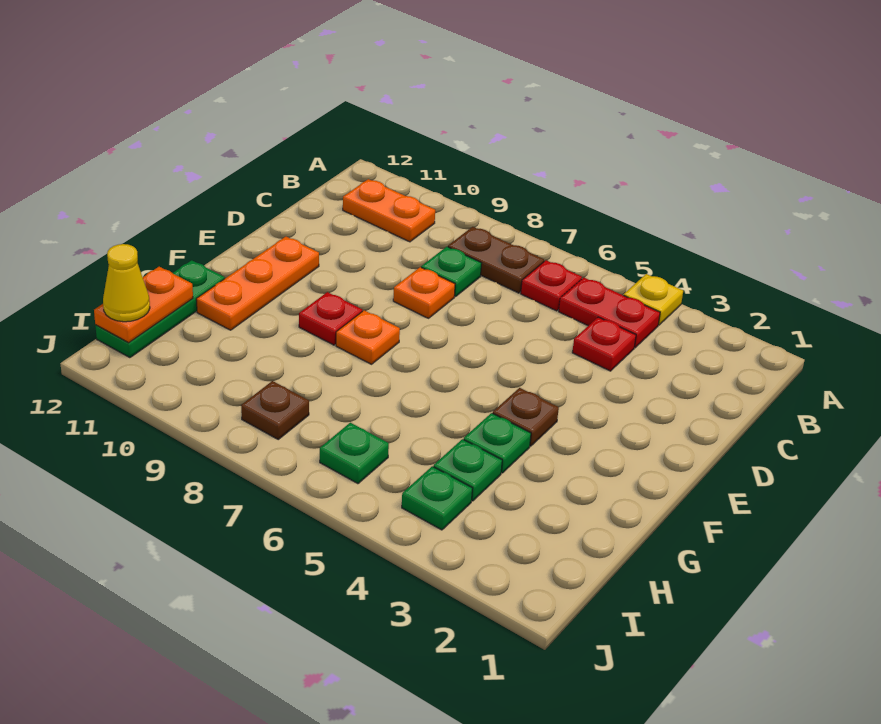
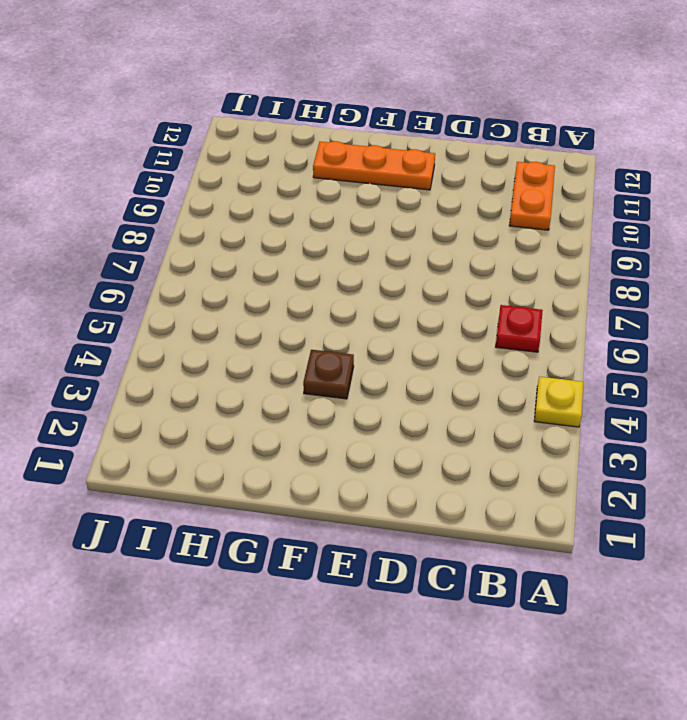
none -> red plate B4:B5 level 1
none -> brown plate B7:B8 level 1
none -> red plate C4 level 1

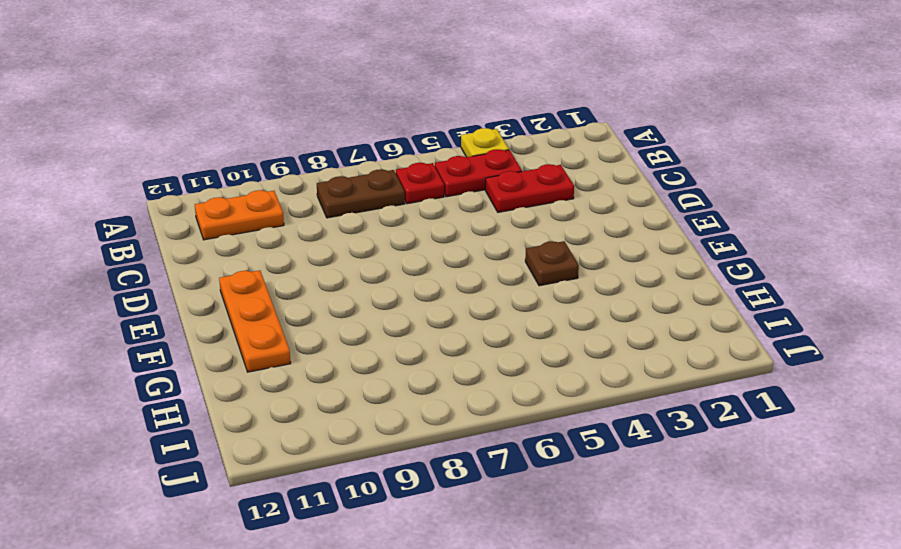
red plate C3:C4 level 1 -> red plate C4 level 1
none -> green plate C8 level 1
none -> orange plate D8 level 1
none -> orange plate F8 level 1

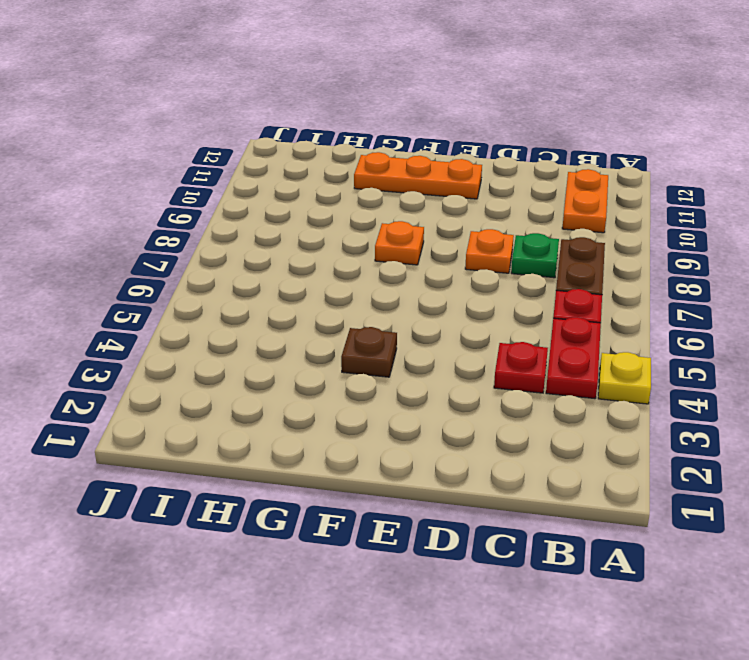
none -> red plate F9 level 1
none -> green plate G4 level 1
none -> green plate G12:I12 level 1

